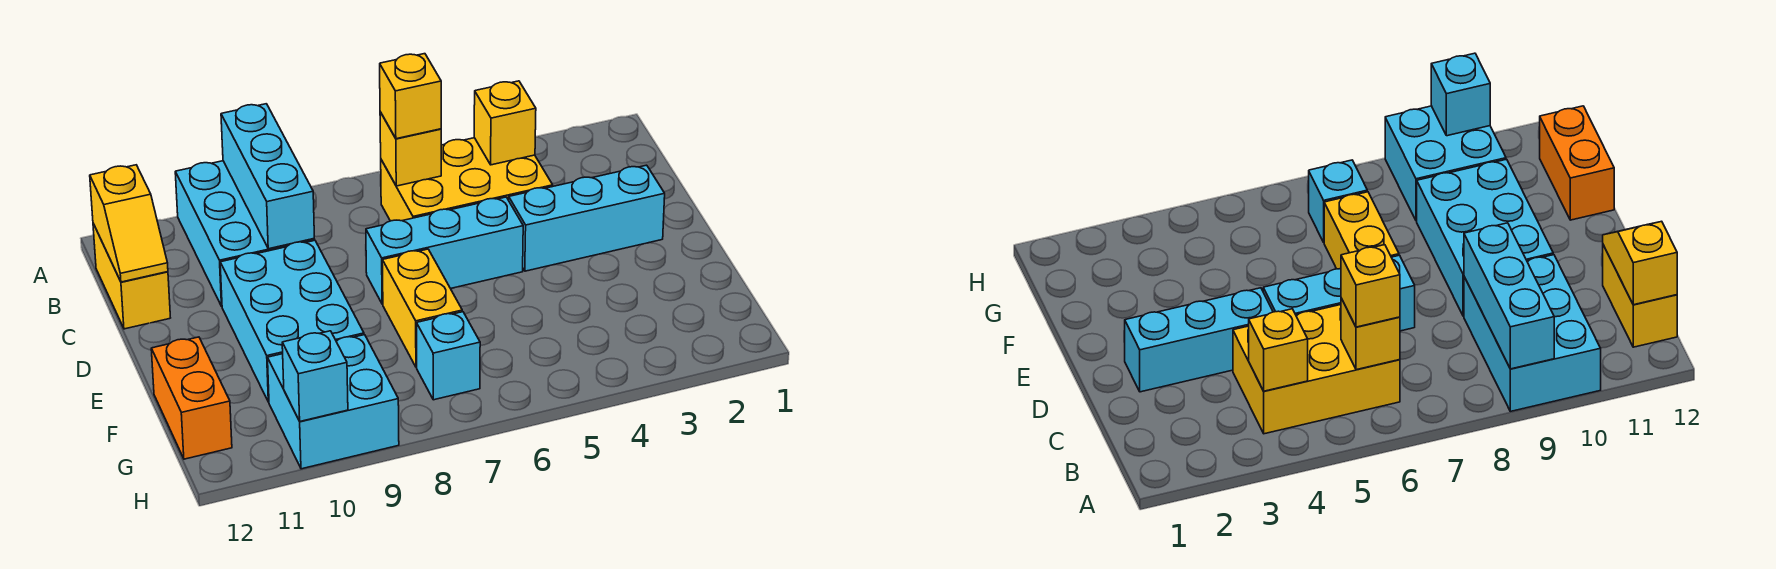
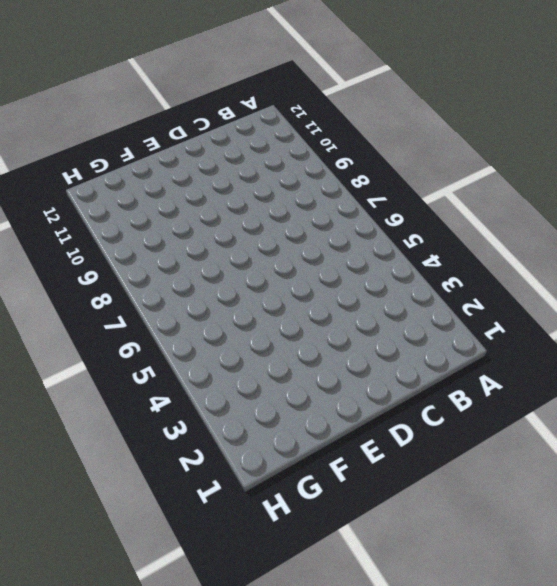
none -> cyan brick A9:C10 level 1
none -> yellow brick B4:C6 level 1
none -> yellow brick B12:C12 level 1

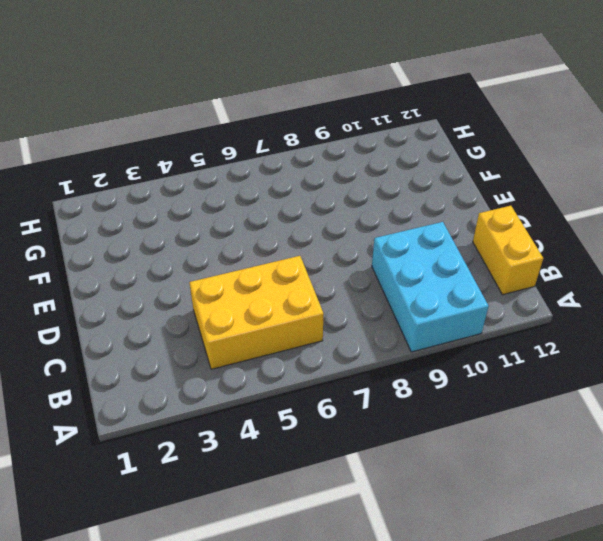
none -> cyan brick D2:D4 level 1
none -> cyan brick D5:D7 level 1
none -> cyan brick D9:F10 level 1

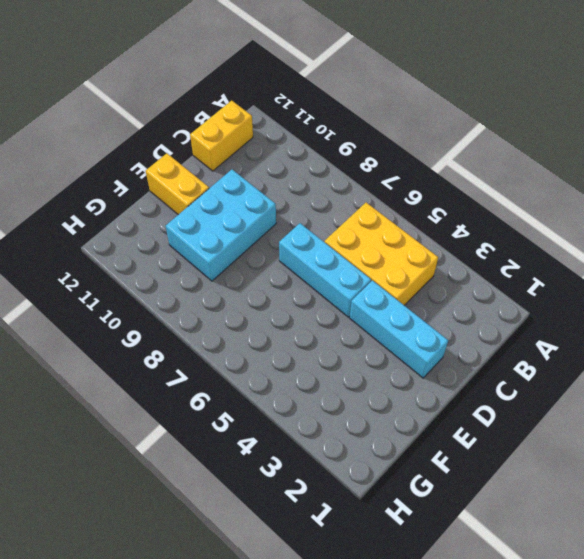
yellow brick E11:E12 level 1 -> yellow brick E7:F7 level 1
none -> cyan brick A9:C10 level 1
none -> orange brick F12:G12 level 1
none -> cyan brick G7 level 1

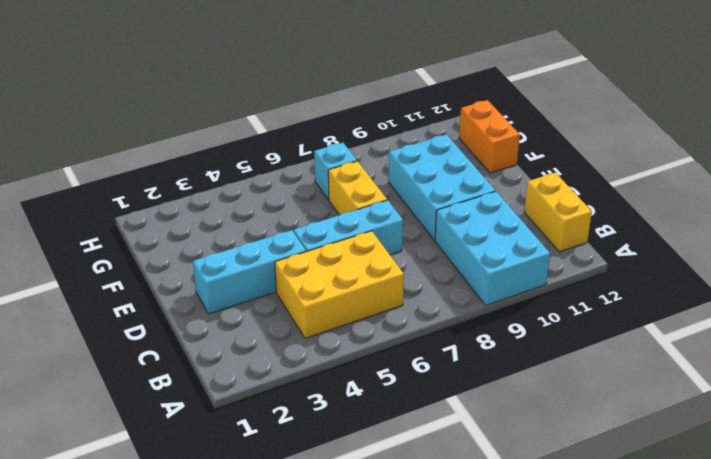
none -> cyan brick G9:H10 level 1
none -> cyan brick A9:C9 level 2
none -> yellow brick B4 level 2

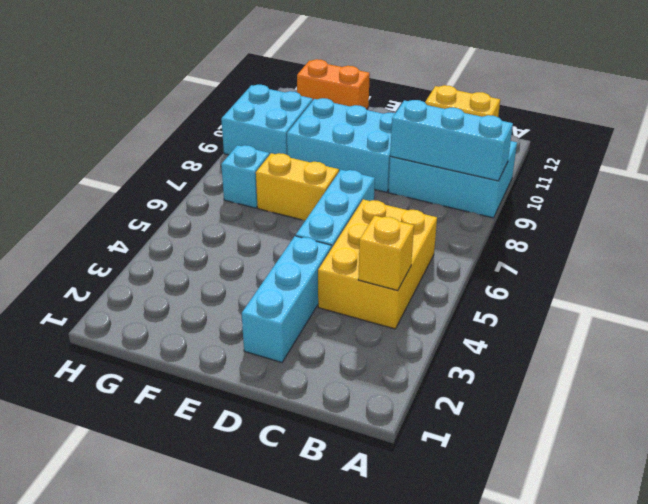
none -> yellow brick B6 level 2
none -> yellow slope B12:C12 level 2 top B
none -> cyan brick H10 level 2

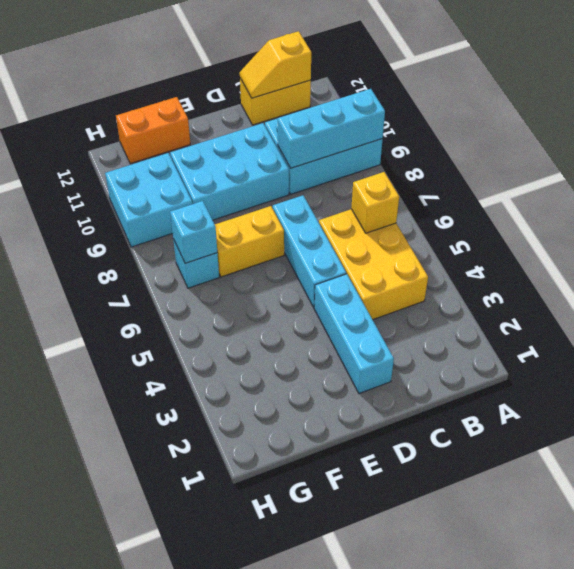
cyan brick G7 level 2 -> cyan brick H10 level 2
none -> yellow brick B4 level 2
none -> yellow brick B6 level 3

